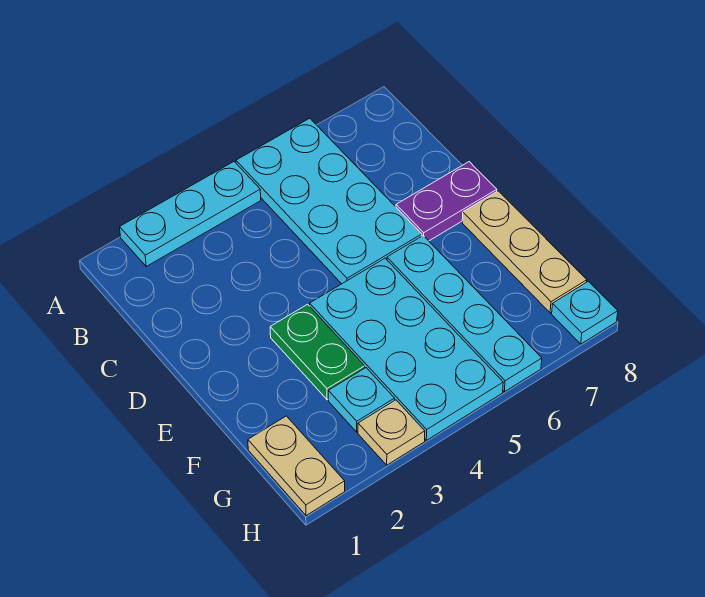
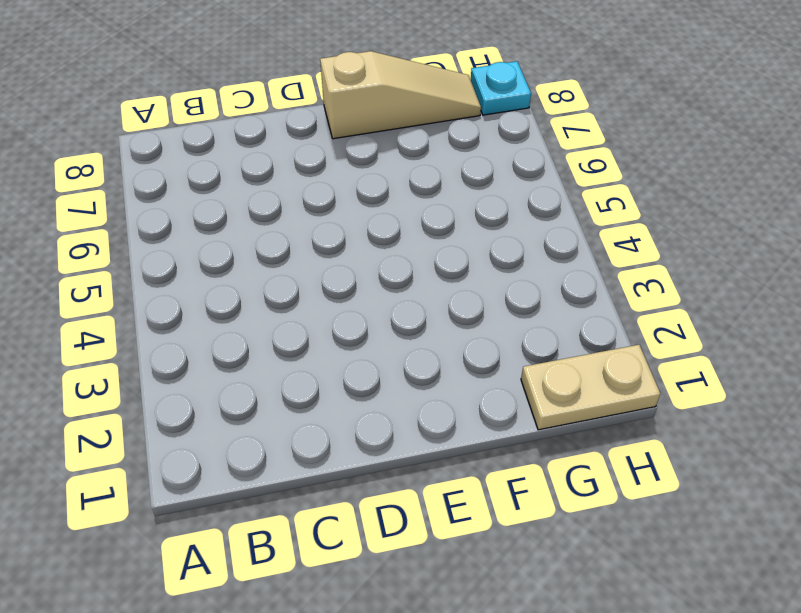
tan slope E8:G8 level 1 top E -> tan plate E8:G8 level 1
none -> cyan plate A2:A4 level 1
none -> cyan plate A5:D6 level 1

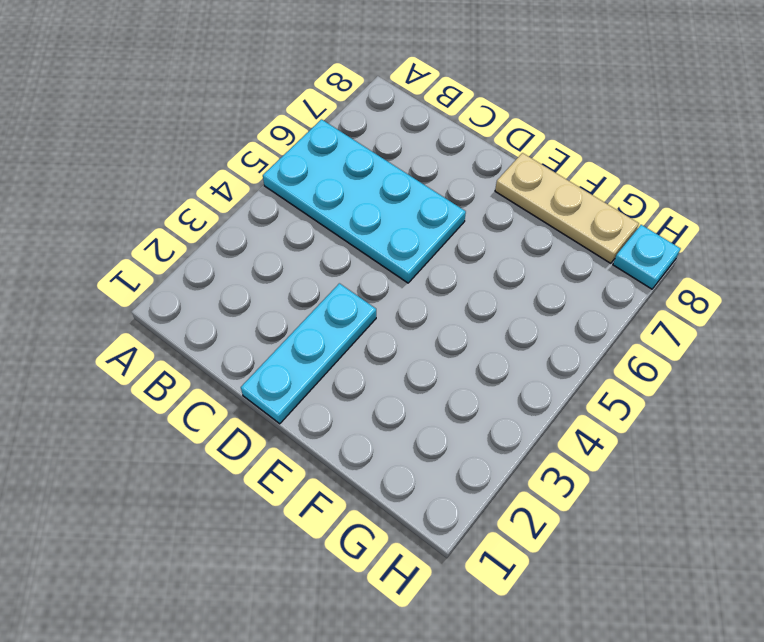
cyan plate D1:D3 level 1 -> cyan plate A2:A4 level 1
none -> purple plate D7:D8 level 1
none -> green plate E3:F3 level 1

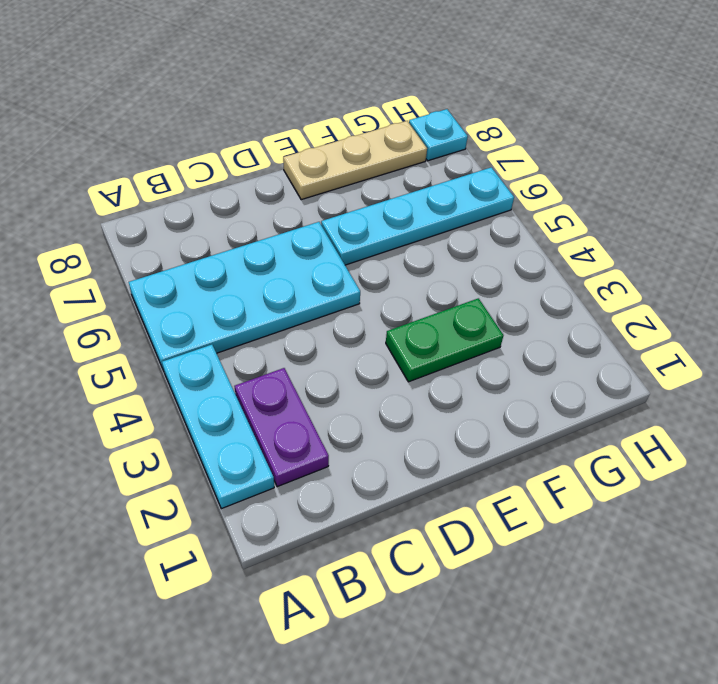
purple plate B2:B3 level 1 -> purple plate D7:D8 level 1
none -> cyan plate E4:H5 level 1
none -> tan plate G1:H1 level 1

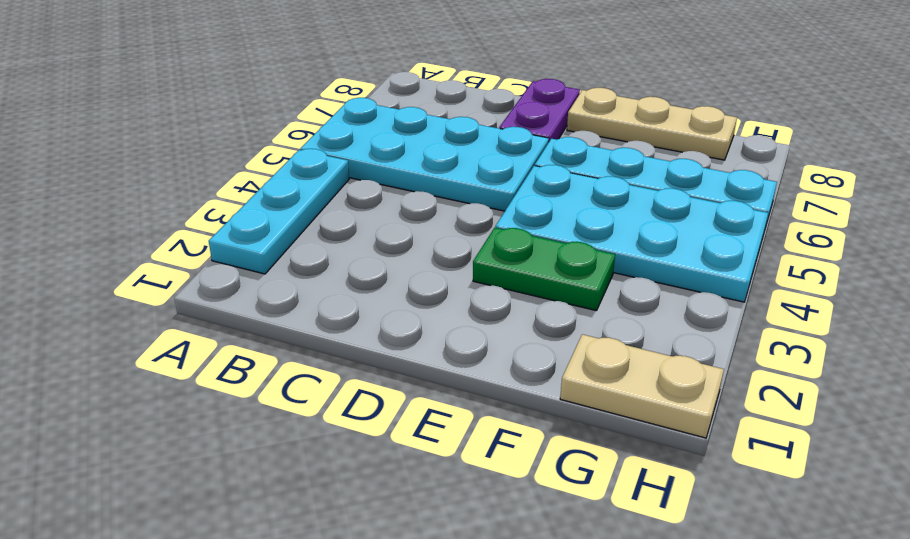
none -> cyan plate G3 level 1
none -> tan plate H3 level 1

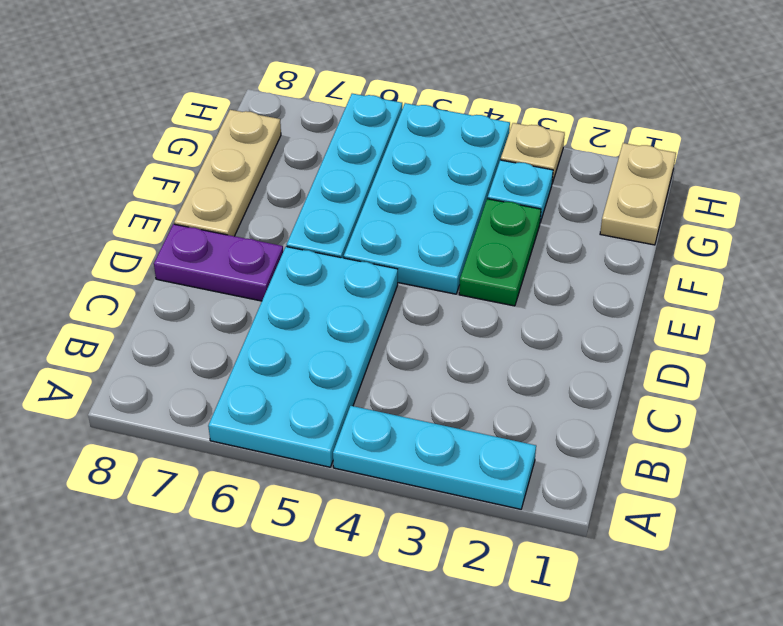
none -> cyan plate H8 level 1

